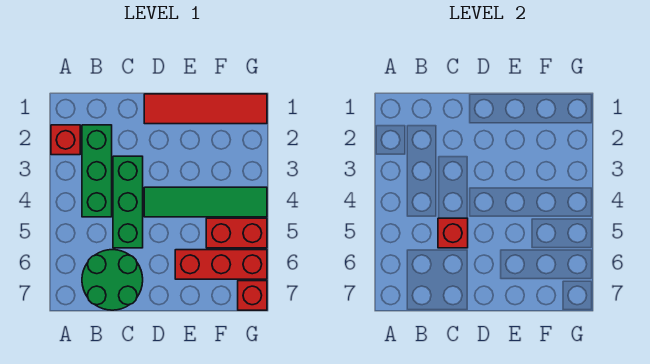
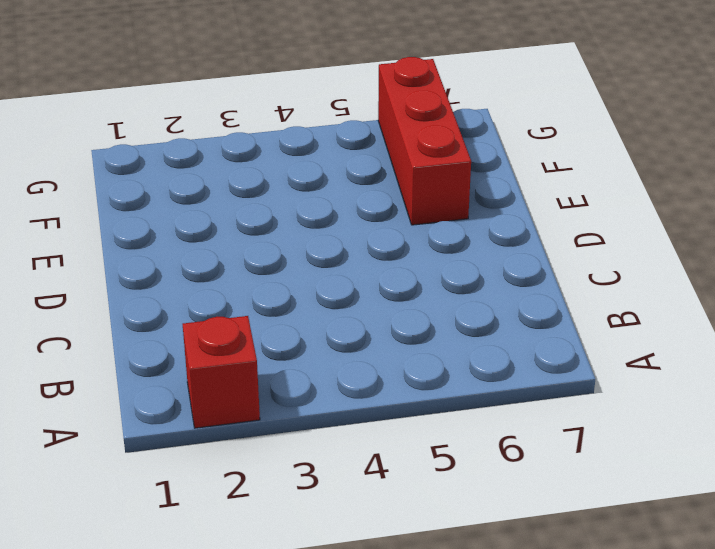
none -> green brick B2:B4 level 1
none -> green round brick B6:C7 level 1

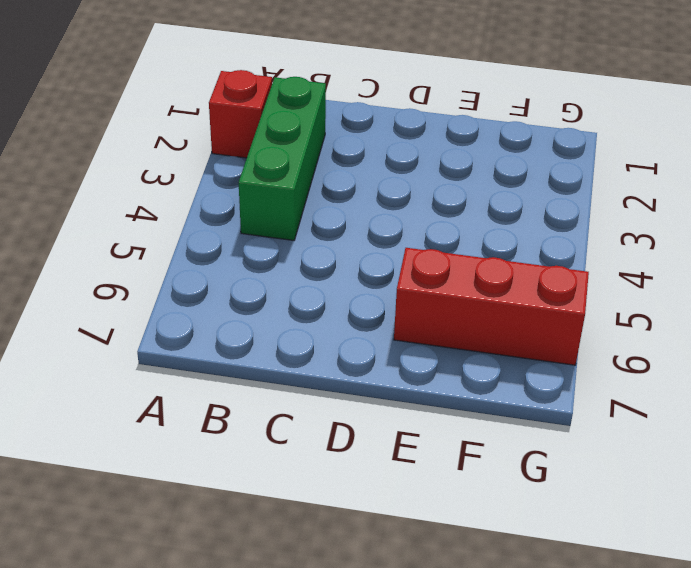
none -> green round brick B6:C7 level 1
none -> green brick C3:C5 level 1

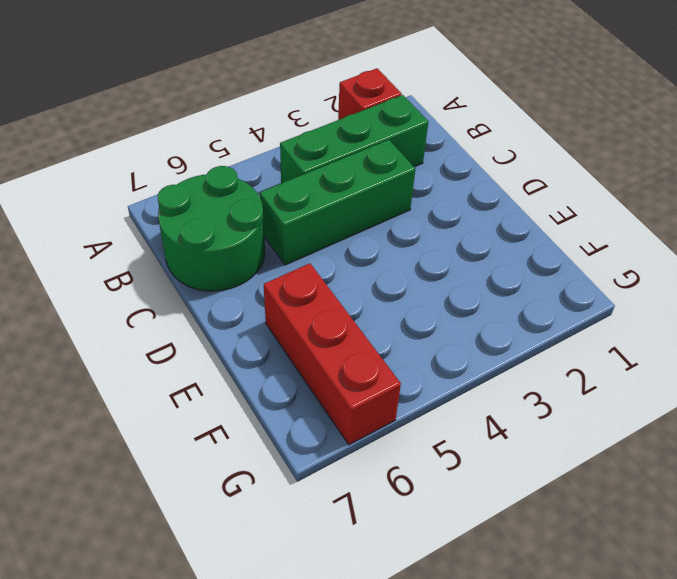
none -> red tile D1:G1 level 1
none -> green tile D4:G4 level 1

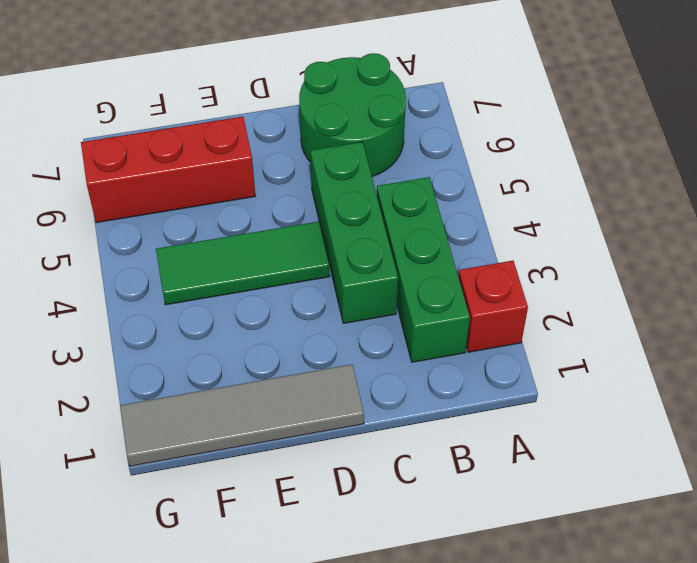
grey tile D1:G1 level 1 -> red tile D1:G1 level 1
green tile D4:F4 level 1 -> green tile D4:G4 level 1
none -> red brick F5:G5 level 1
none -> red brick G7 level 1

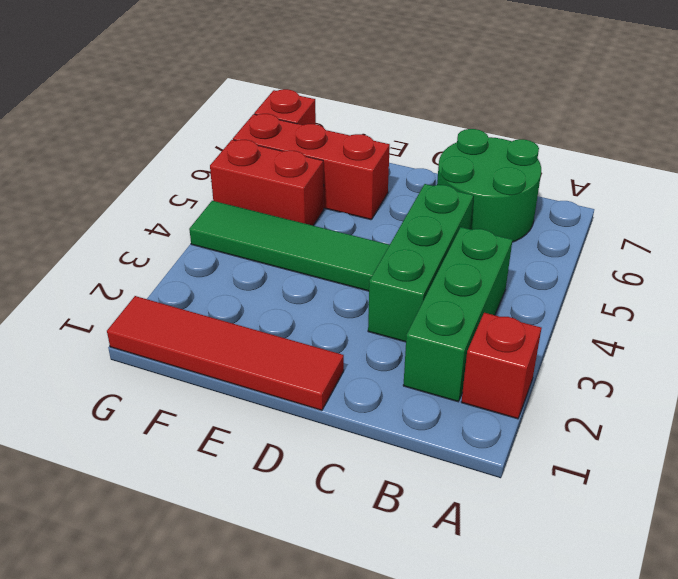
none -> red brick C5 level 2

